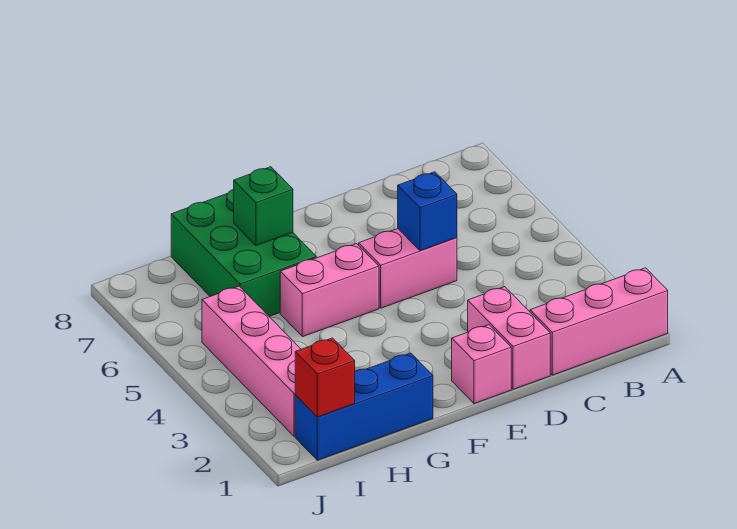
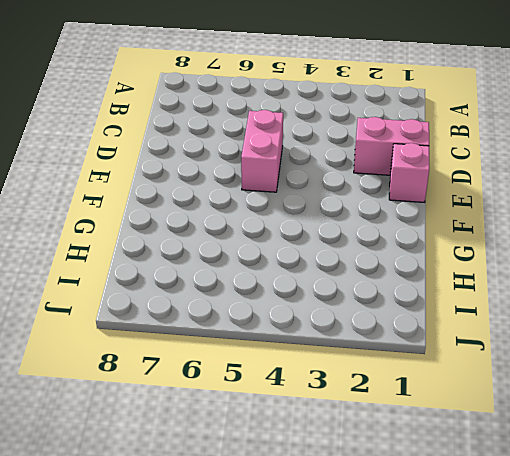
none -> pink brick A1:C1 level 1
none -> pink brick F5:G5 level 1

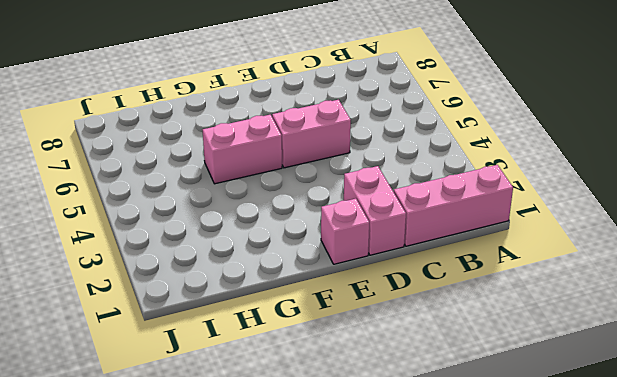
none -> blue brick G1:I1 level 1
none -> green brick G6:H8 level 1

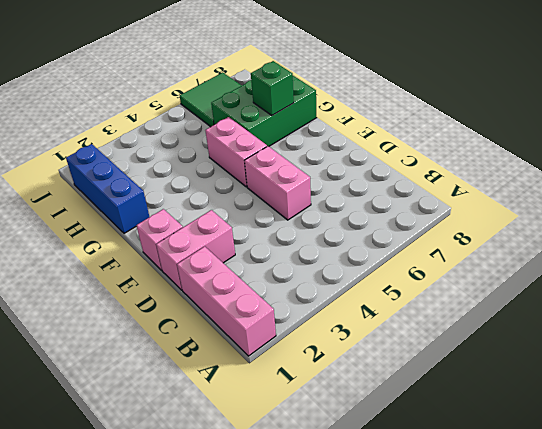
green tile I6:J7 level 1 -> none
none -> pink brick I2:I5 level 1
none -> blue brick D5 level 2

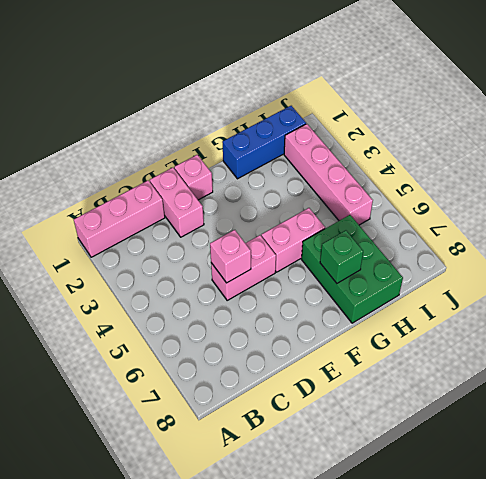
pink brick D5 level 2 -> blue brick D5 level 2
none -> red brick I1 level 2

